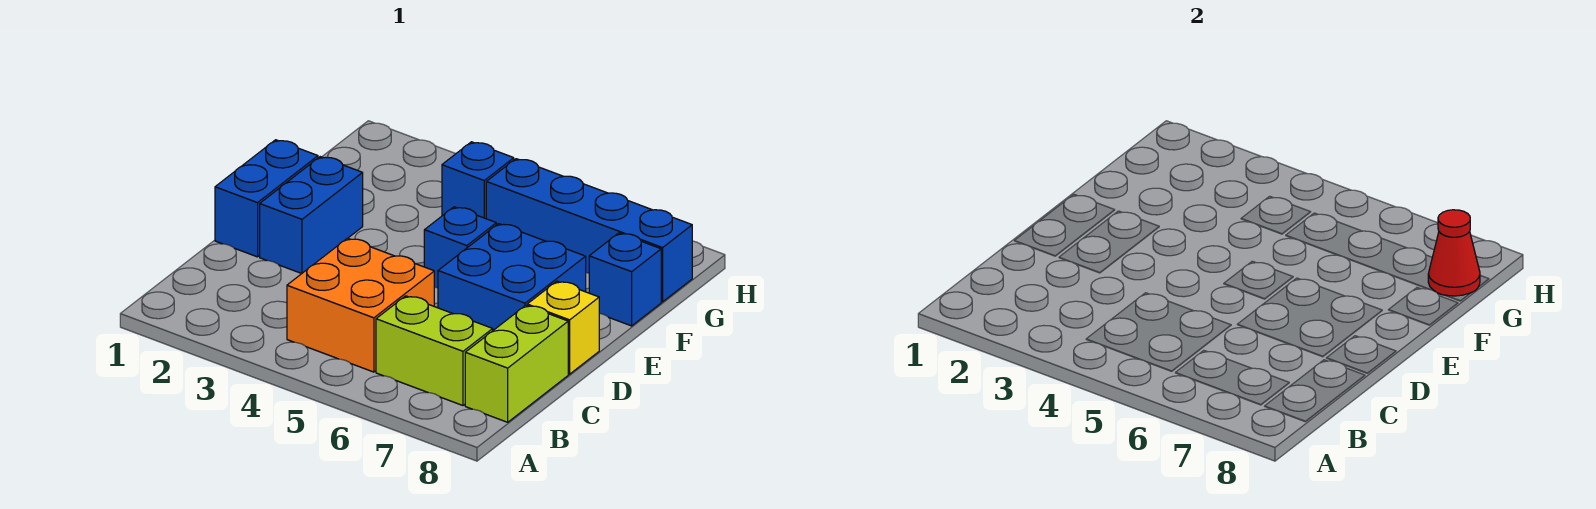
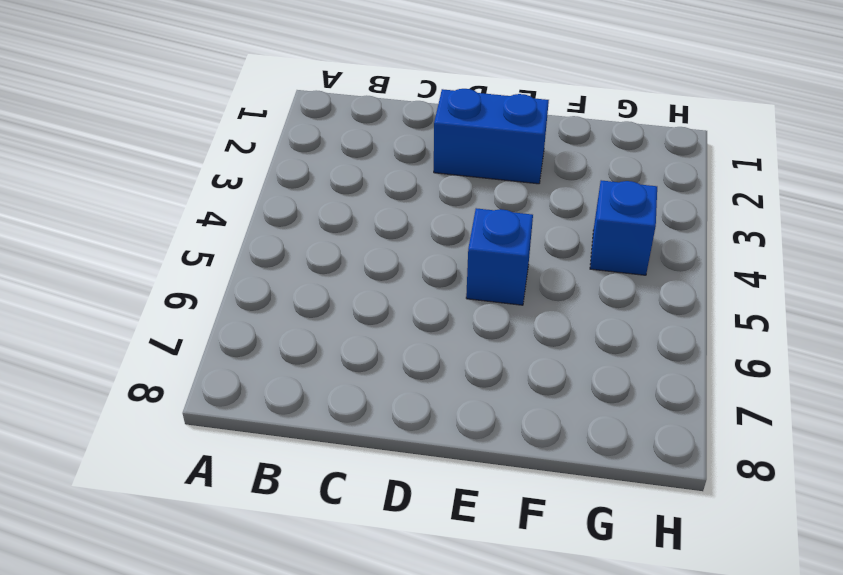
none -> orange brick B4:C5 level 1
none -> lime brick B6:B7 level 1
none -> lime brick B8:C8 level 1

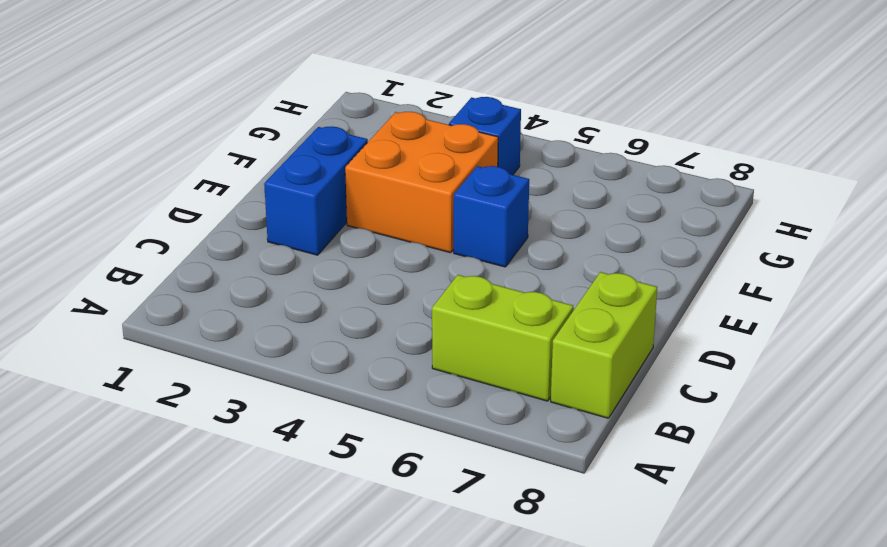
orange brick E3:F4 level 1 -> orange brick B4:C5 level 1
none -> blue brick D1:E1 level 1
none -> blue brick D6:E7 level 1
none -> yellow brick D8 level 1

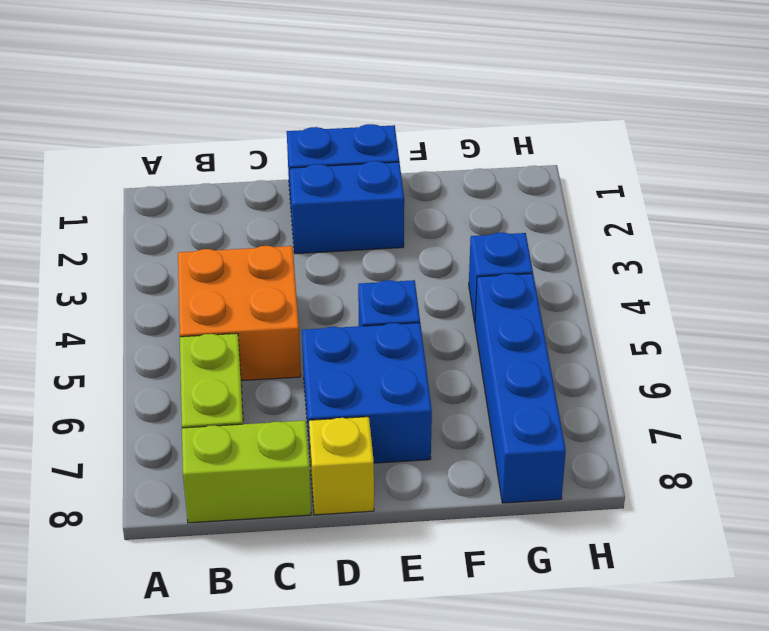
none -> blue brick F8 level 1
none -> red cone G8 level 2

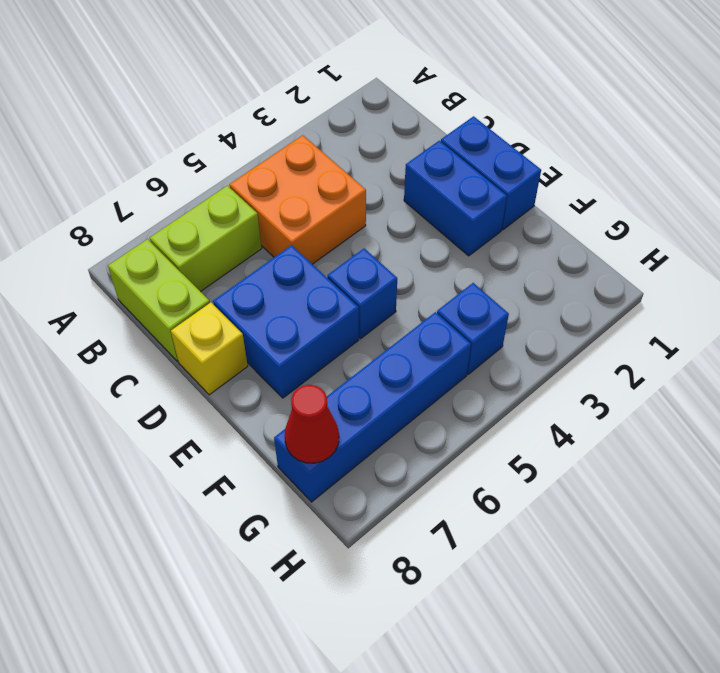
none -> blue brick F8 level 1

